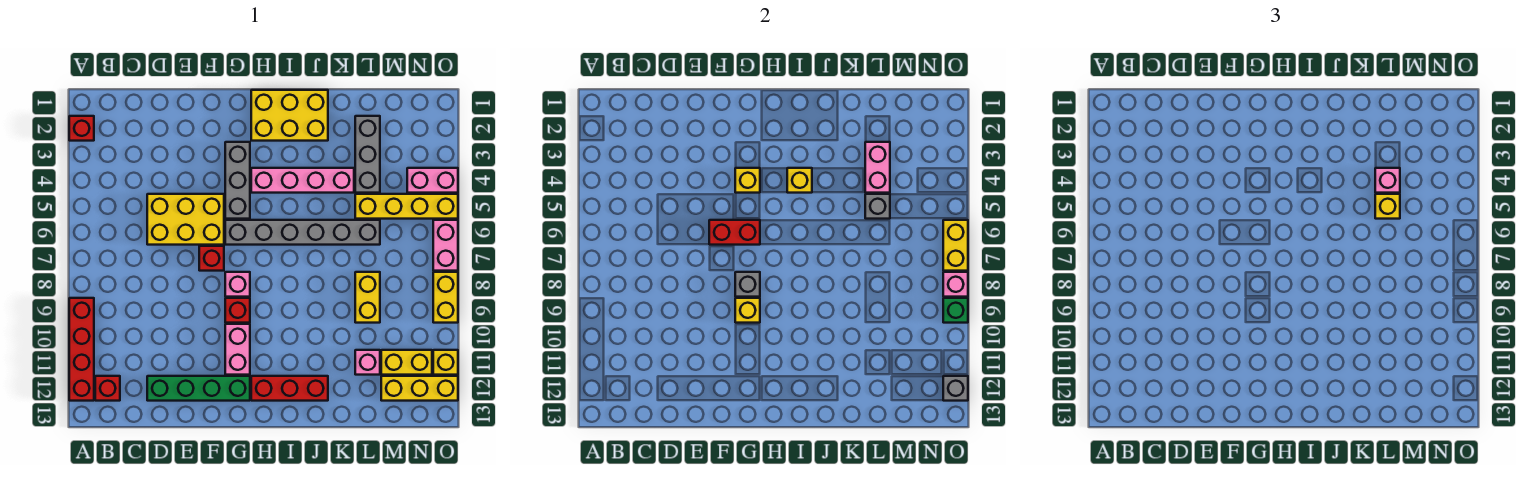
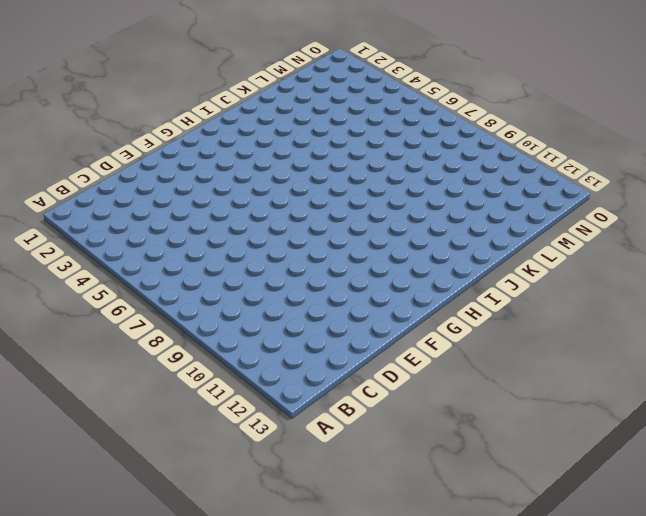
none -> red brick A2 level 1
none -> red brick A9:A12 level 1
none -> red brick B12 level 1
none -> yellow brick D5:F6 level 1

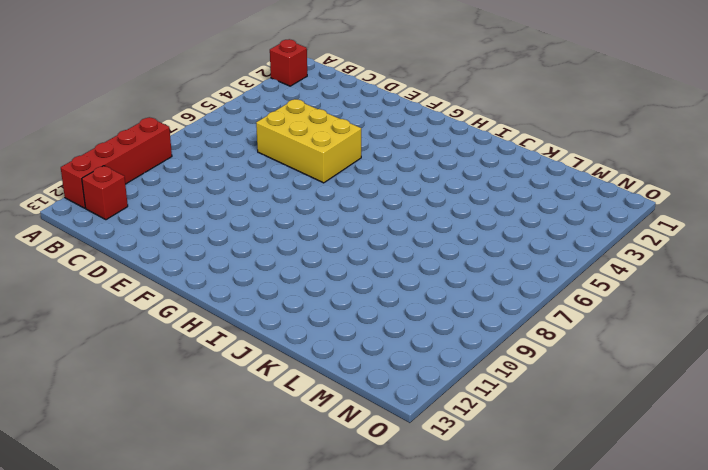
none -> green brick D12:G12 level 1
none -> red brick F7 level 1
none -> grey brick G3:G5 level 1
none -> grey brick G6:L6 level 1

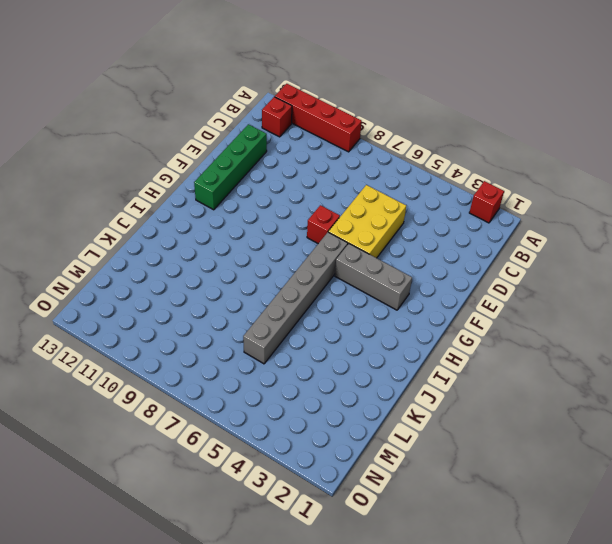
none -> pink brick G8 level 1
none -> red brick G9 level 1
none -> pink brick G10:G11 level 1
none -> yellow brick H1:J2 level 1

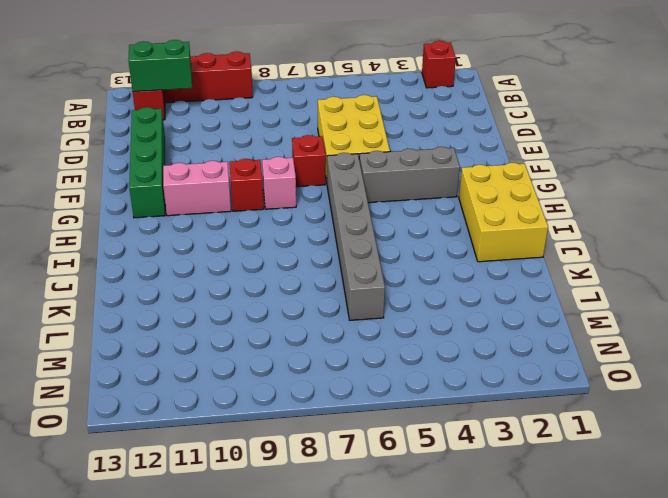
green brick B11:B12 level 2 -> none
none -> pink brick H4:K4 level 1
none -> red brick H12:J12 level 1
none -> grey brick L2:L4 level 1
none -> yellow brick L5:O5 level 1

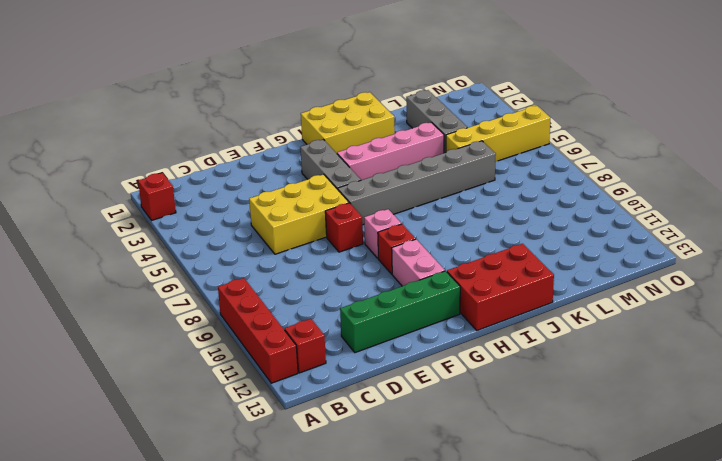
red brick H12:J13 level 1 -> red brick H12:J12 level 1
none -> yellow brick L8:L9 level 1
none -> pink brick L11 level 1
none -> yellow brick M11:N11 level 1
none -> yellow brick M12:O12 level 1

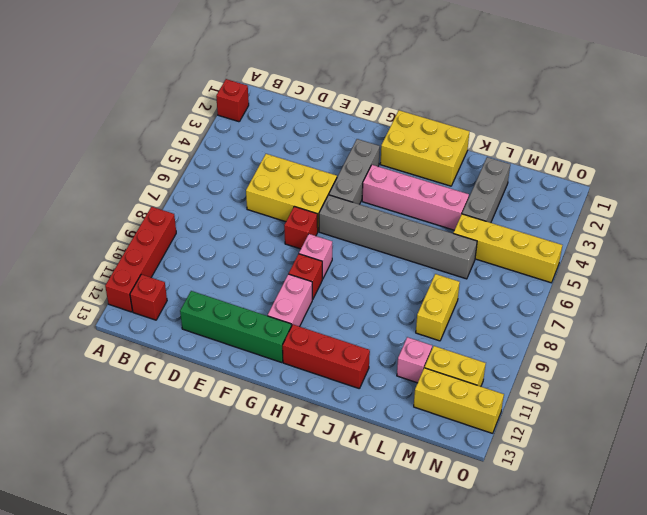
none -> pink brick N4:O4 level 1
none -> pink brick O6:O7 level 1
none -> yellow brick O8:O9 level 1
none -> yellow brick O11 level 1

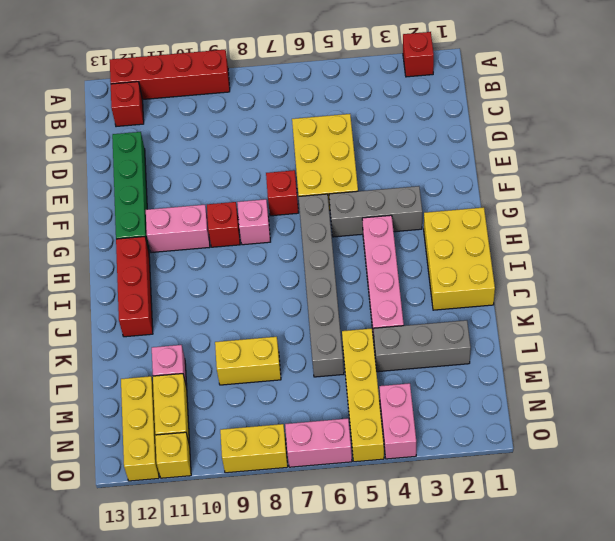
none -> red brick F6:G6 level 2
none -> yellow brick G4 level 2
none -> grey brick G8 level 2
none -> yellow brick G9 level 2

